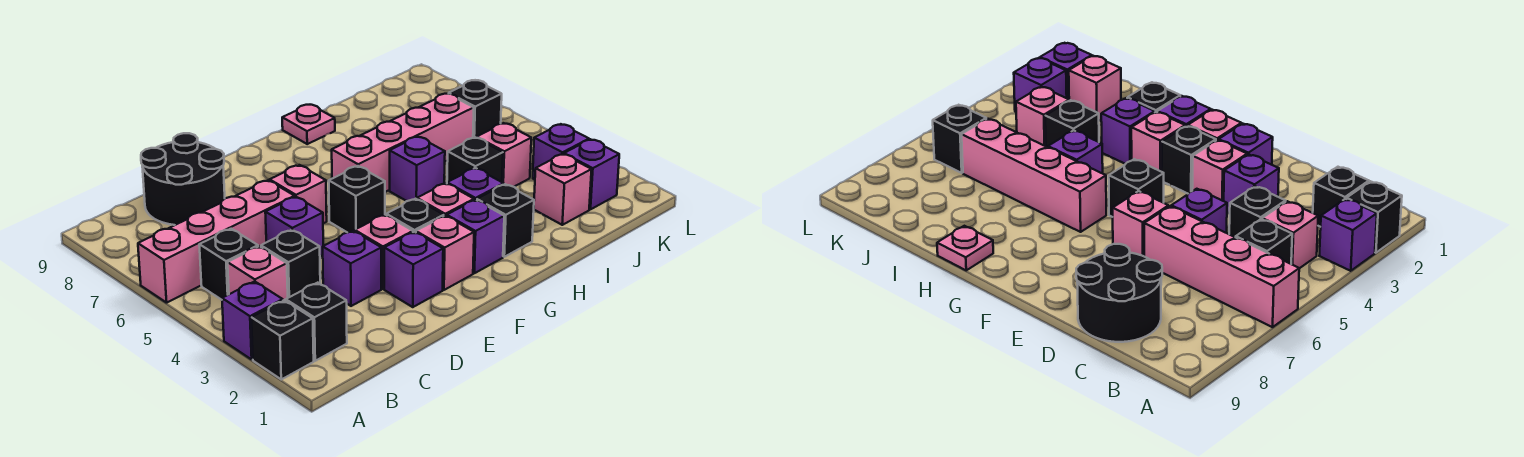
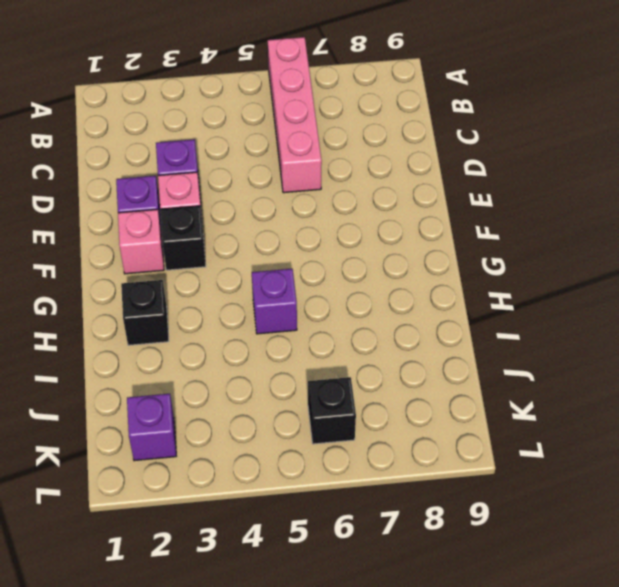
none -> black brick A2 level 1
none -> purple brick A3 level 1
none -> black brick B2 level 1

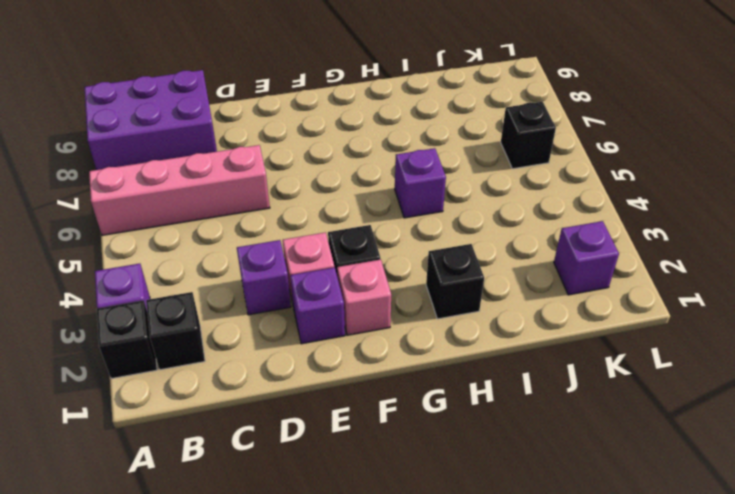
purple brick A8:C9 level 1 -> black round brick C8:D9 level 1
none -> pink brick B4 level 1
none -> black brick B5 level 1
none -> black brick C4 level 1

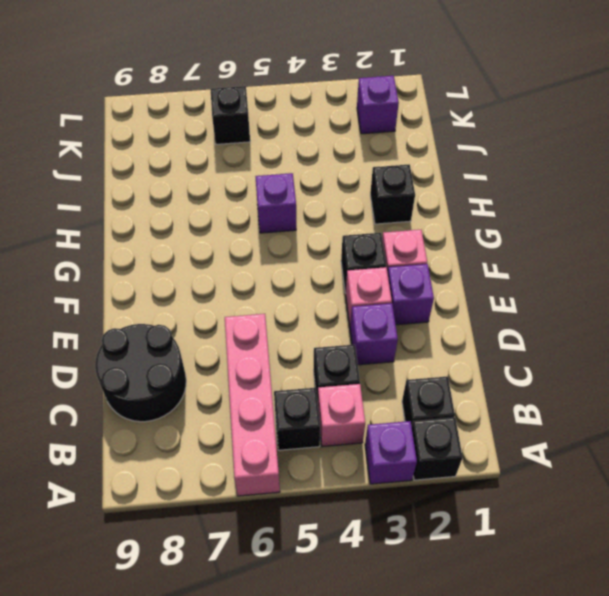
none -> purple brick D5 level 1
none -> pink brick E6 level 1
none -> black brick F5 level 1

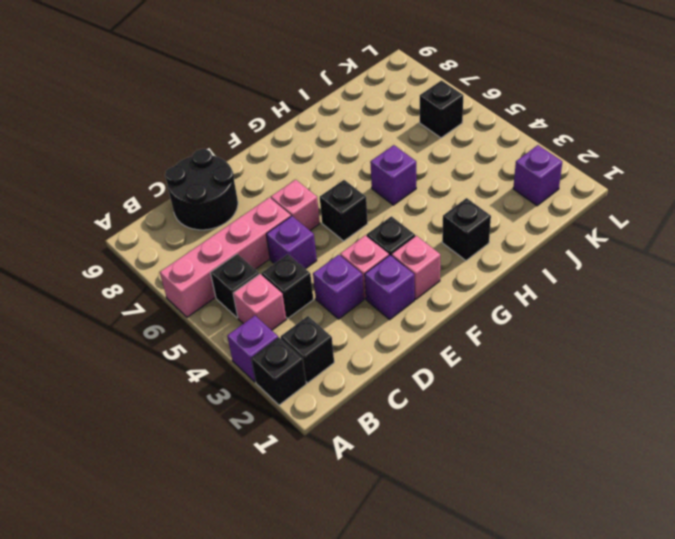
none -> purple brick G2 level 1
none -> pink brick G3 level 1
none -> pink brick G6:J6 level 1

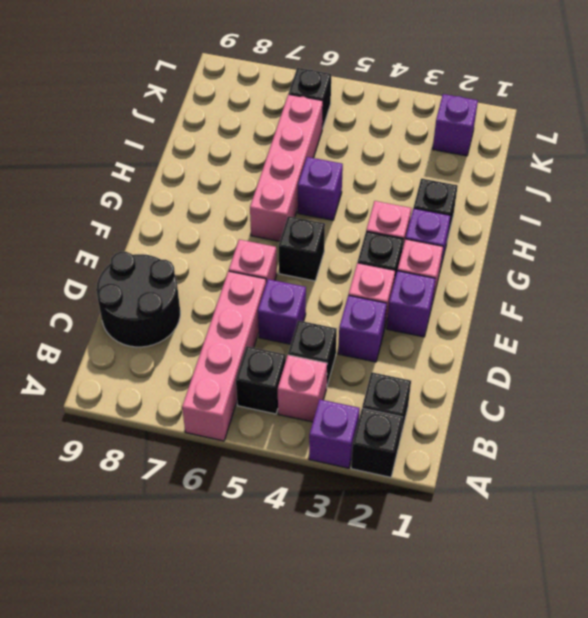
none -> purple brick H3 level 1
none -> pink plate H9 level 1
none -> black brick I4 level 1

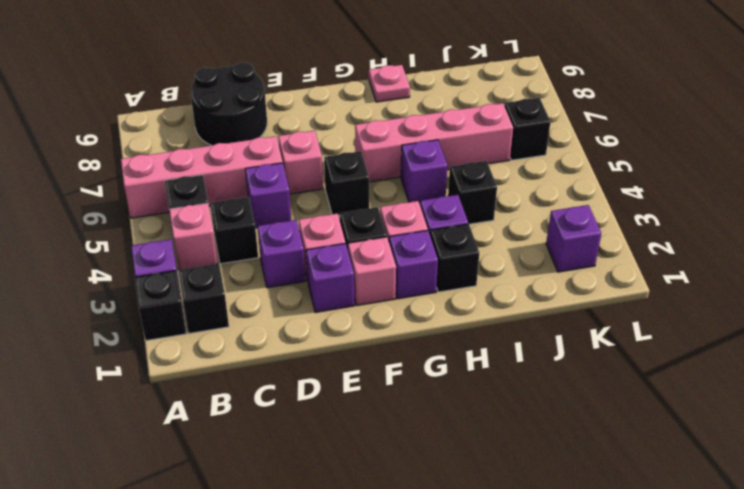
none -> pink brick J2 level 1
none -> pink brick J4 level 1
none -> purple brick K3 level 1

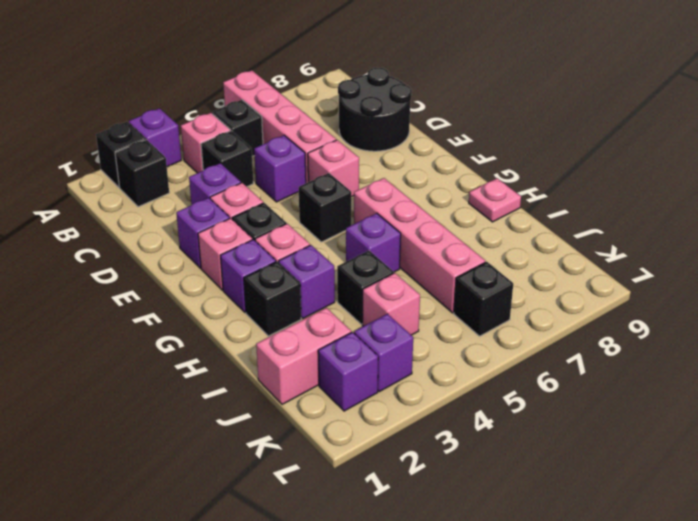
pink brick J1:J2 level 1 -> pink brick J2 level 1

